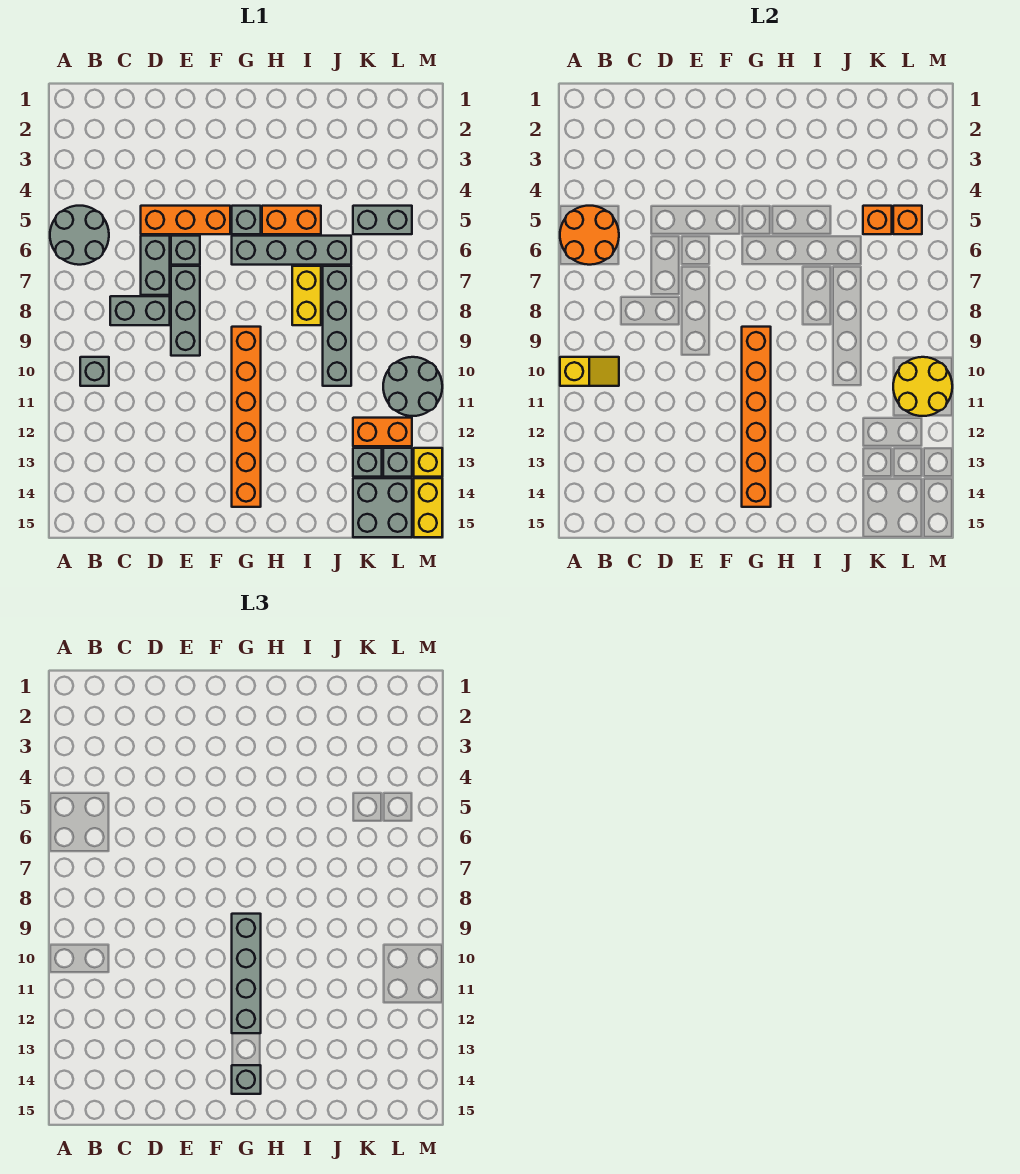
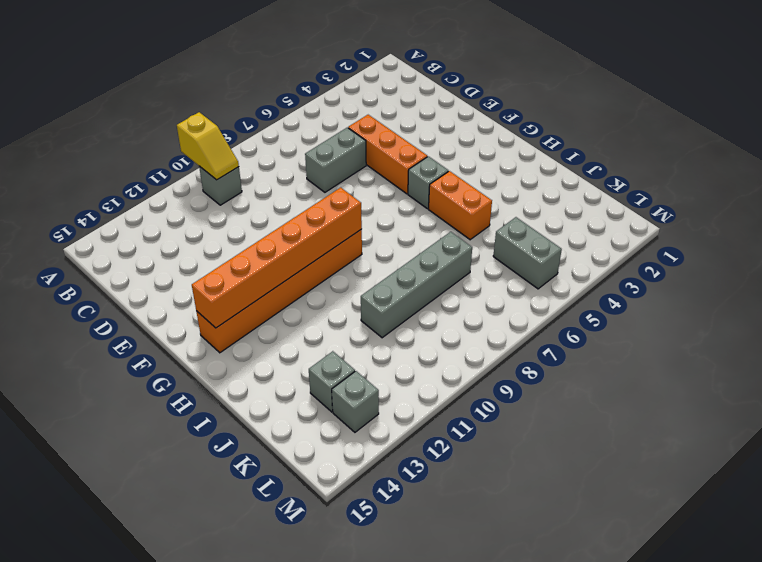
none -> grey round brick A5:B6 level 1
none -> grey brick C8:D8 level 1
none -> grey brick E6 level 1

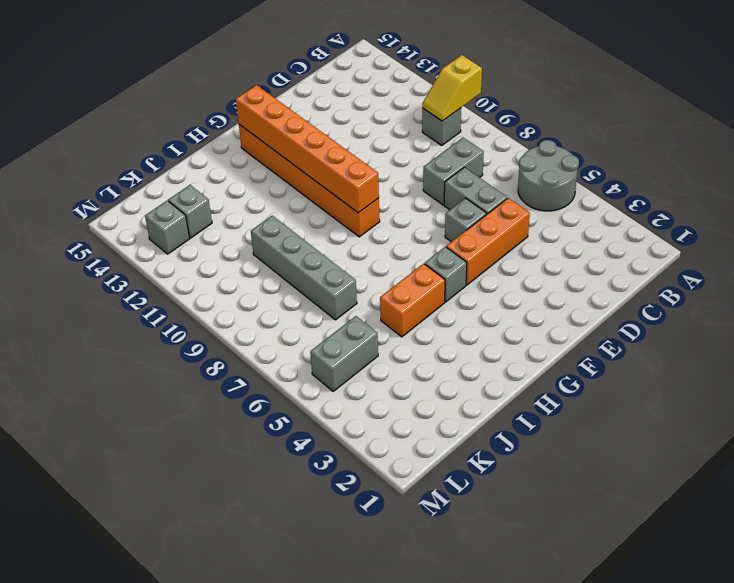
none -> grey brick E7:E9 level 1
none -> grey brick G6:J6 level 1
none -> yellow brick I7:I8 level 1

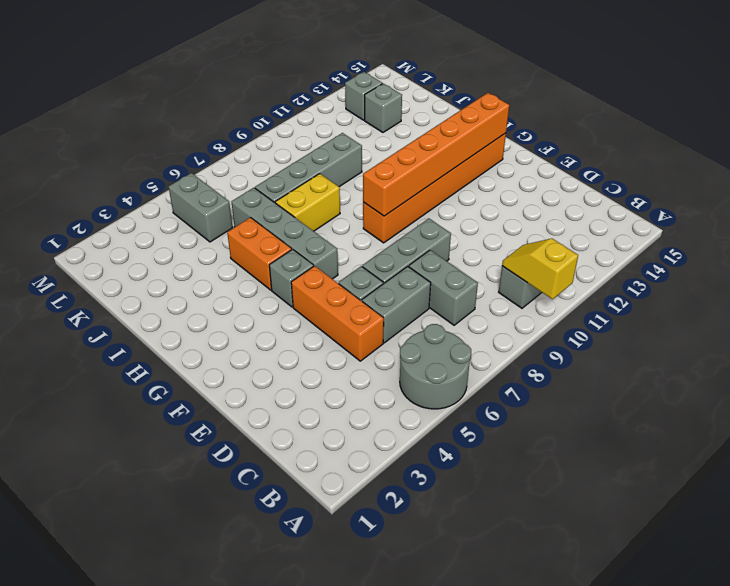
none -> orange brick K12:L12 level 1
none -> grey brick K14:L15 level 1
none -> grey round brick L10:M11 level 1

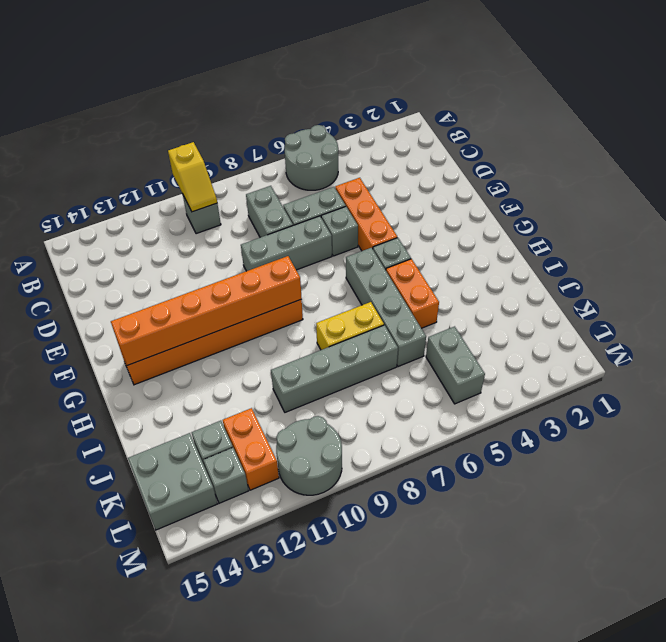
none -> yellow brick M13 level 1
none -> yellow brick M14:M15 level 1
none -> orange round brick A5:B6 level 2

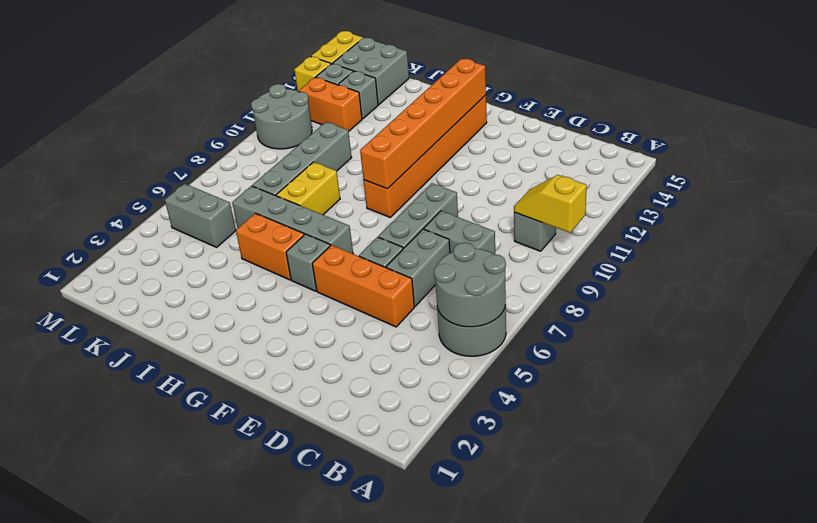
grey round brick A5:B6 level 2 -> orange round brick A5:B6 level 2
none -> orange brick K5 level 2
none -> orange brick L5 level 2
none -> yellow round brick L10:M11 level 2

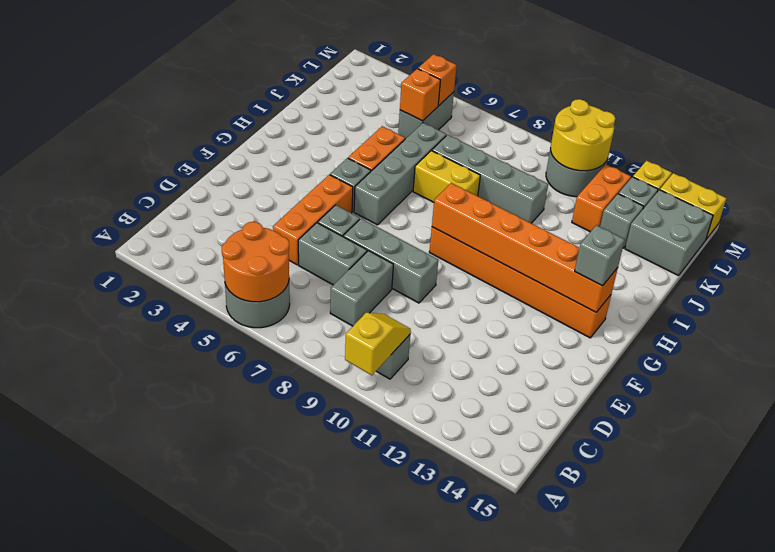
none -> grey brick G9:G12 level 3

